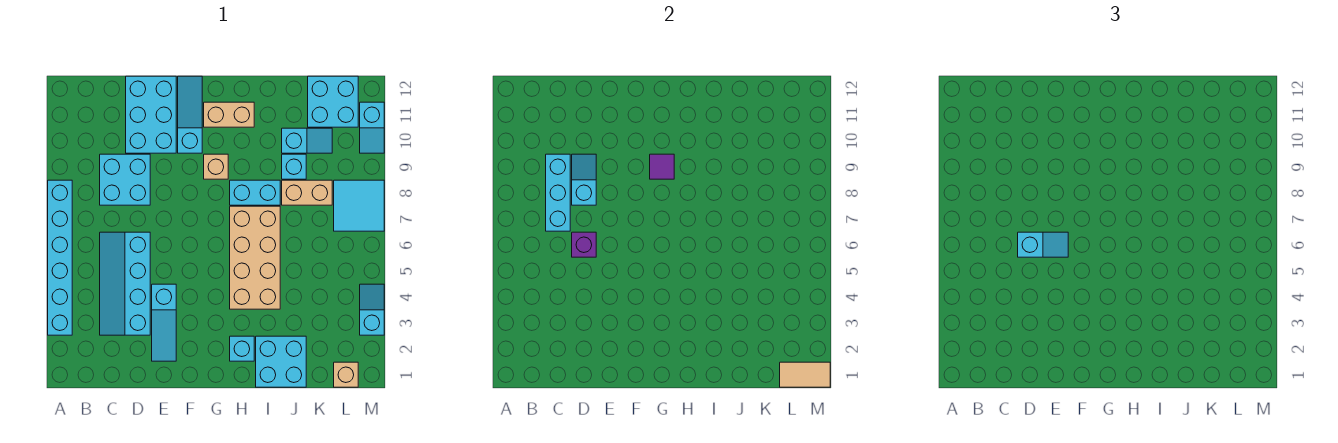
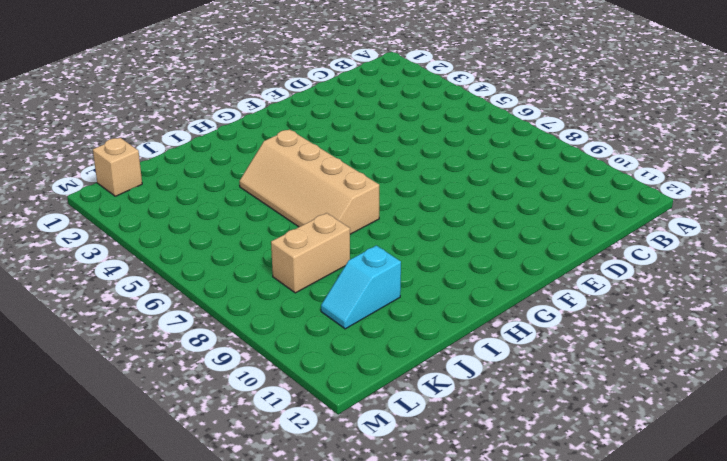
tan slope H4:I7 level 1 top H -> tan brick H4:I7 level 1
none -> cyan brick A3:A8 level 1
none -> cyan slope C3:D6 level 1 top D
none -> cyan brick C8:D9 level 1

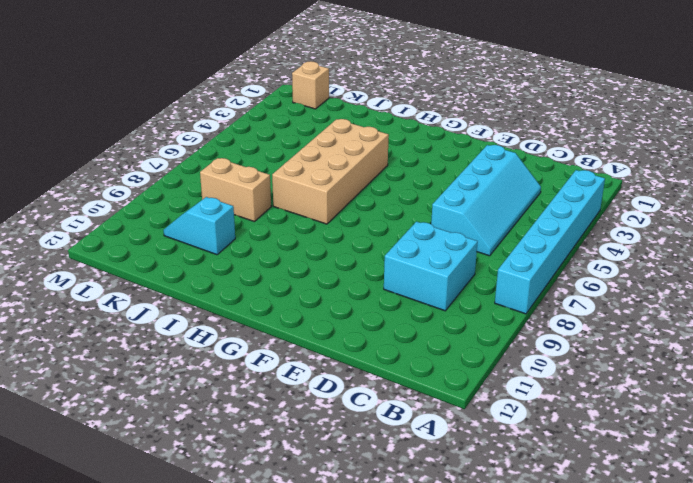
none -> cyan brick D10:E12 level 1
none -> cyan slope E2:E4 level 1 top 4
none -> cyan slope F10:F12 level 1 top 10

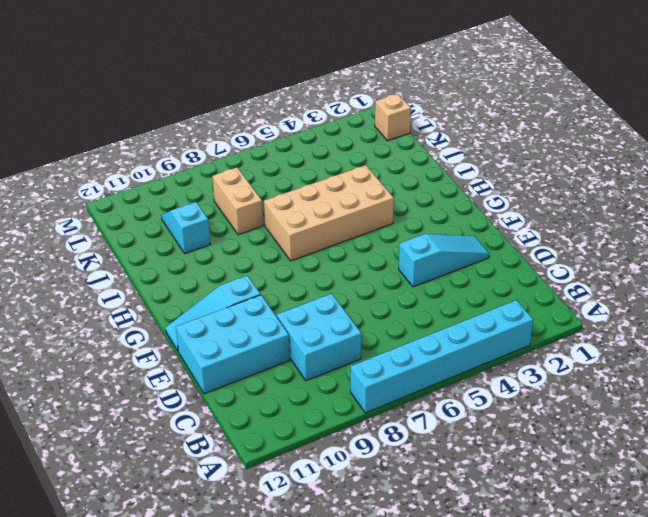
none -> cyan slope C3:D6 level 1 top D
none -> tan brick G9 level 1
none -> tan brick G11:H11 level 1

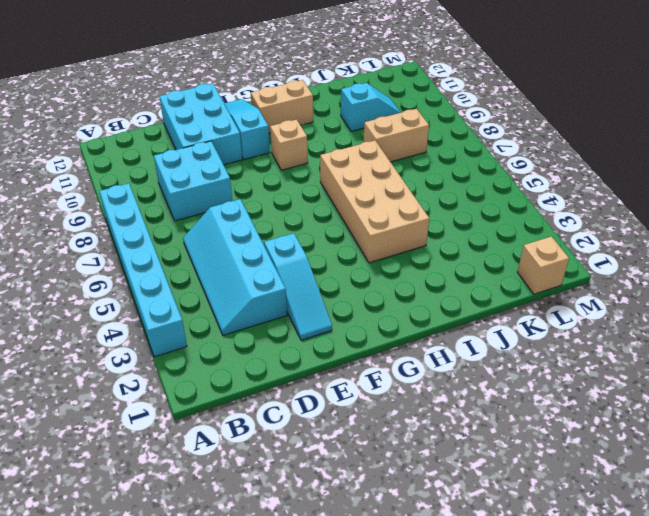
none -> cyan brick H2 level 1
none -> cyan brick H8:I8 level 1
none -> cyan brick I1:J2 level 1

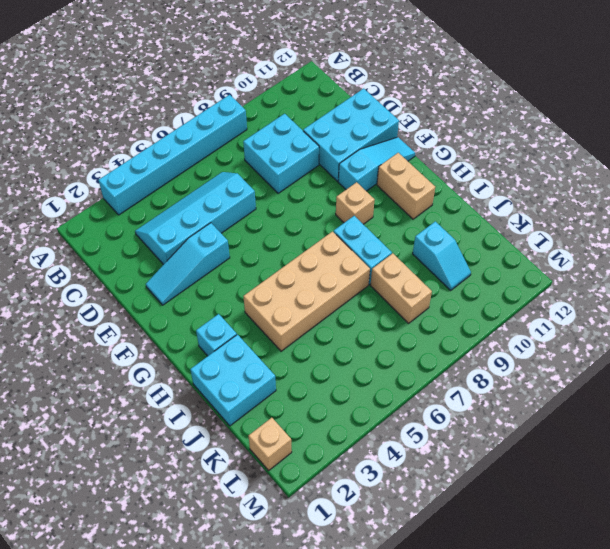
none -> cyan brick J9 level 1
none -> cyan brick K11:L12 level 1
none -> cyan tile L7:M8 level 1

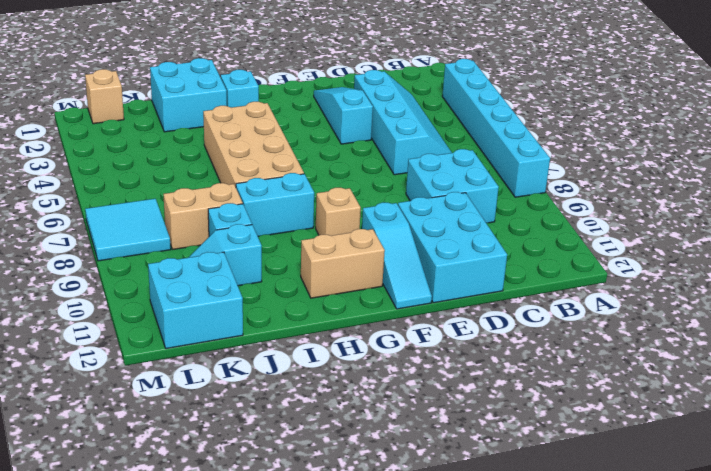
none -> cyan slope M3:M4 level 1 top 3
none -> cyan slope M10:M11 level 1 top 11
none -> cyan brick C7:C9 level 2

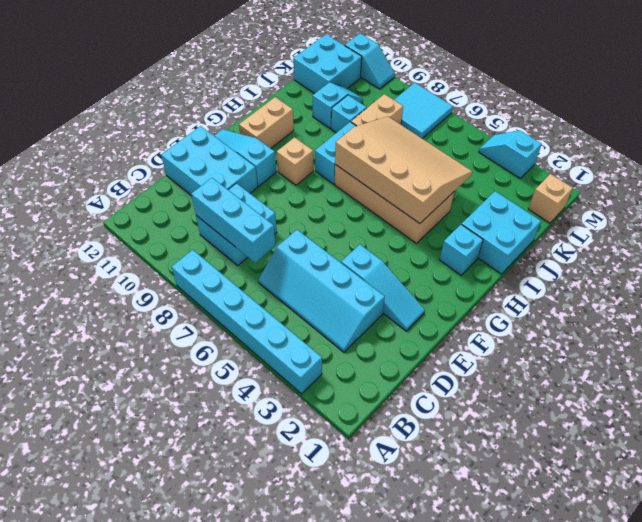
tan slope H4:J7 level 2 top H -> none
none -> purple brick D6 level 2
none -> cyan slope D8:D9 level 2 top 8
none -> purple tile G9 level 2

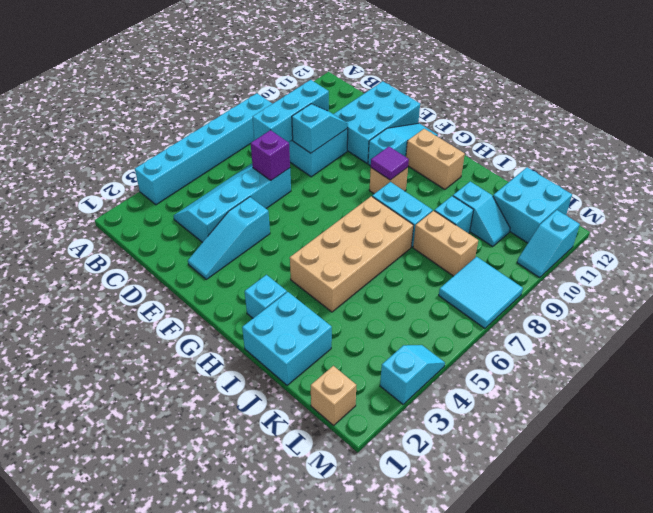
none -> tan tile L1:M1 level 2
none -> cyan slope D6:E6 level 3 top D

